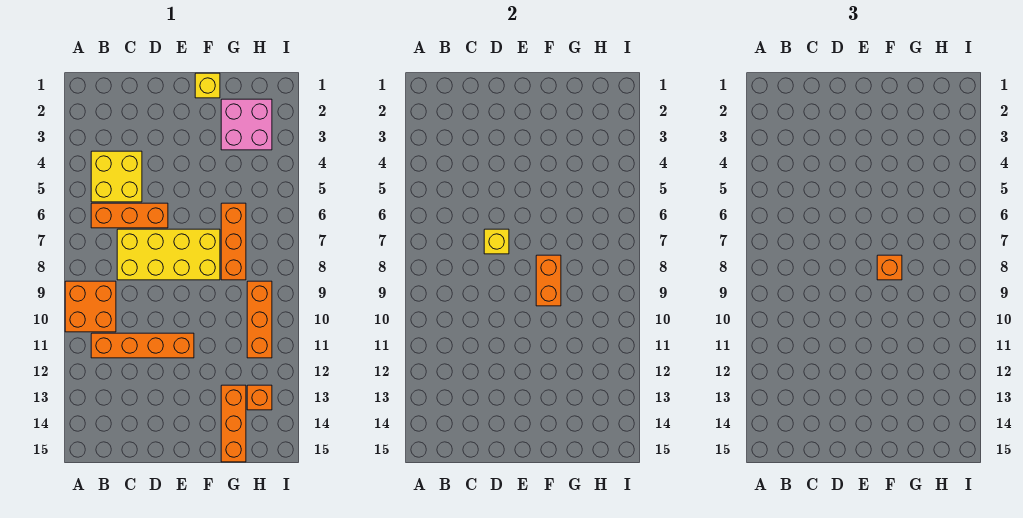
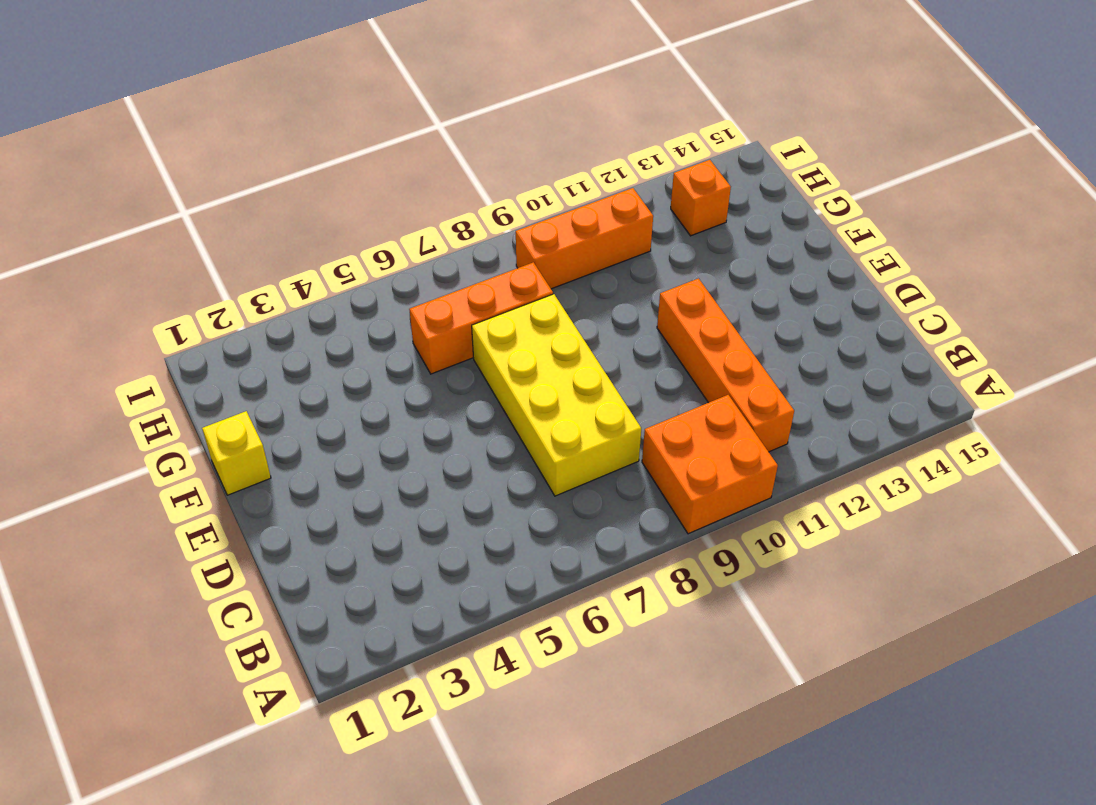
none -> yellow brick B4:C5 level 1
none -> orange brick B6:D6 level 1
none -> pink brick G2:H3 level 1

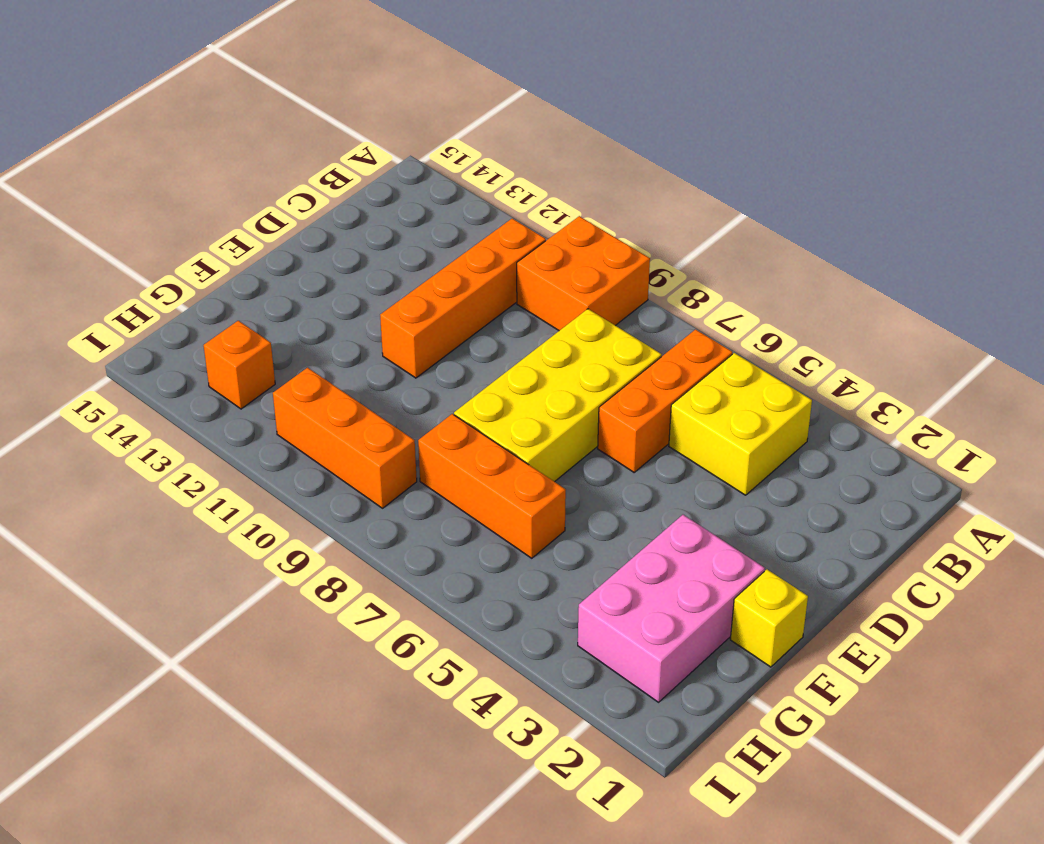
pink brick F2:H3 level 1 -> pink brick G2:H3 level 1
none -> orange brick G13:G15 level 1
none -> yellow brick D7 level 2
none -> orange brick F8:F9 level 2

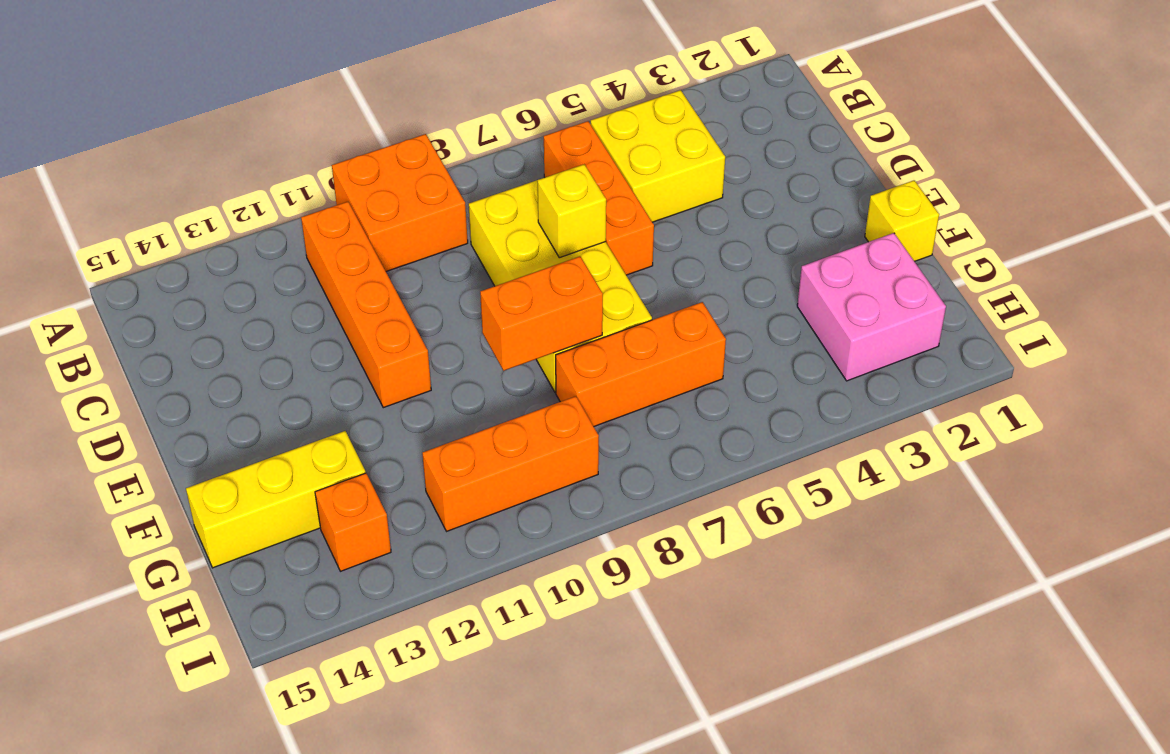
yellow brick G13:G15 level 1 -> orange brick G13:G15 level 1
none -> orange brick F8 level 3

